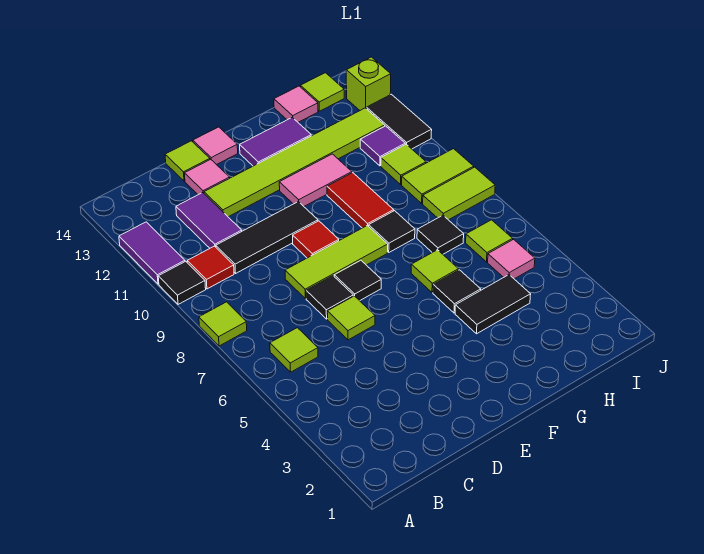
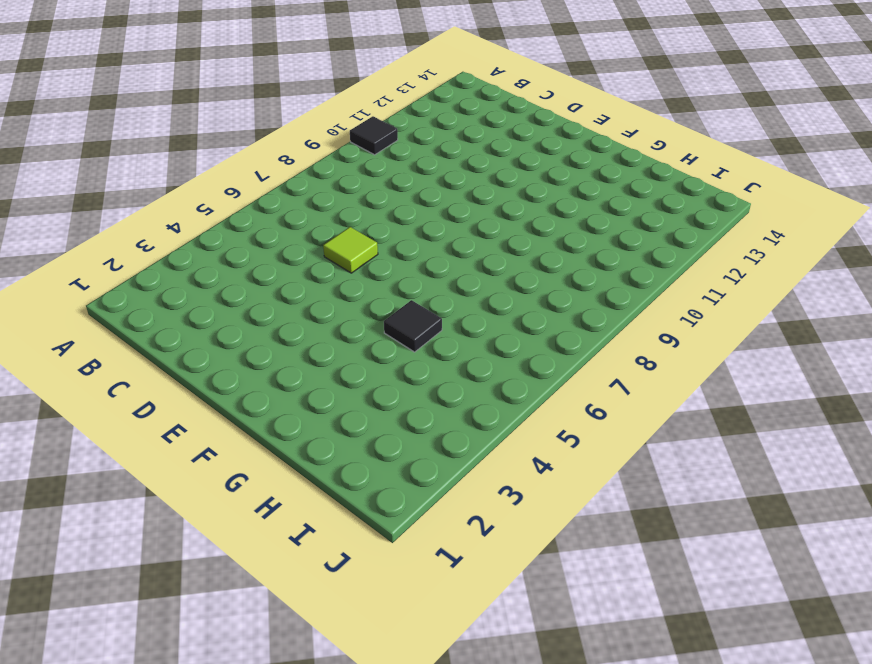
none -> lime tile A8 level 1
none -> purple tile A11:A12 level 1
none -> lime tile B6 level 1
none -> red tile B10 level 1

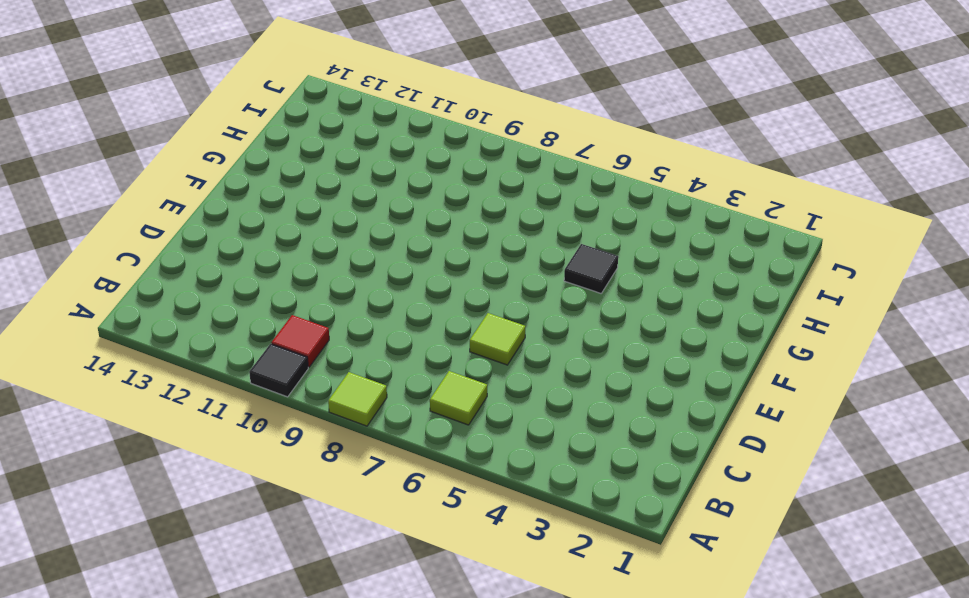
none -> purple tile A11:A12 level 1
none -> black tile C10:E10 level 1
none -> purple tile C11:C12 level 1
none -> black tile D7 level 1

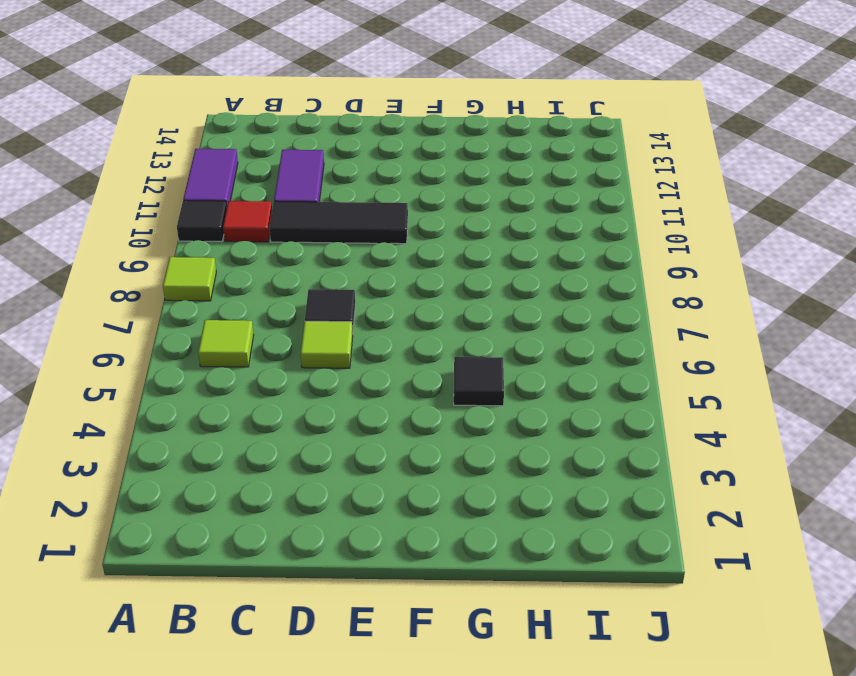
none -> lime tile D8:F8 level 1
none -> lime tile D12:I12 level 1
none -> pink tile D13 level 1
none -> lime tile D14 level 1

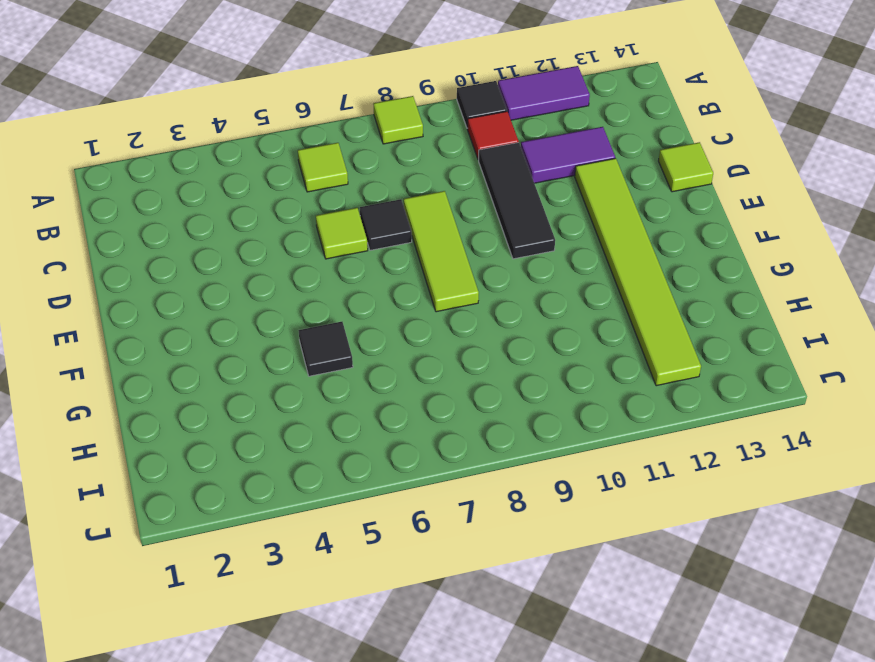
none -> pink tile D13 level 1
none -> black tile E7 level 1
none -> red tile E9 level 1
none -> pink tile E14 level 1

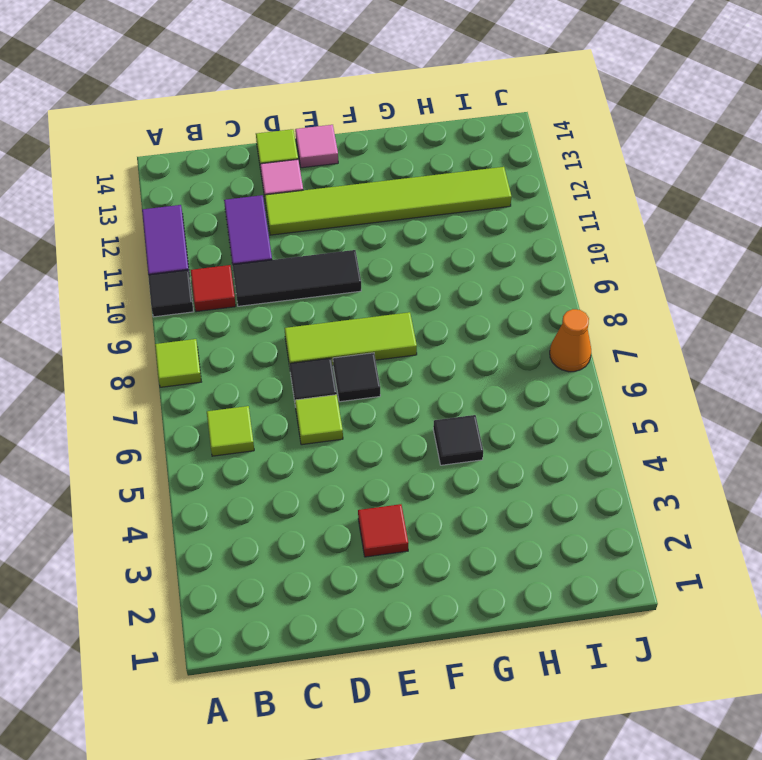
red tile E3 level 1 -> red tile E9 level 1
orange cone J7 level 1 -> none
none -> pink tile F11:G11 level 1
none -> purple tile F13:G13 level 1
none -> black tile G4:H4 level 1
none -> lime tile G6 level 1

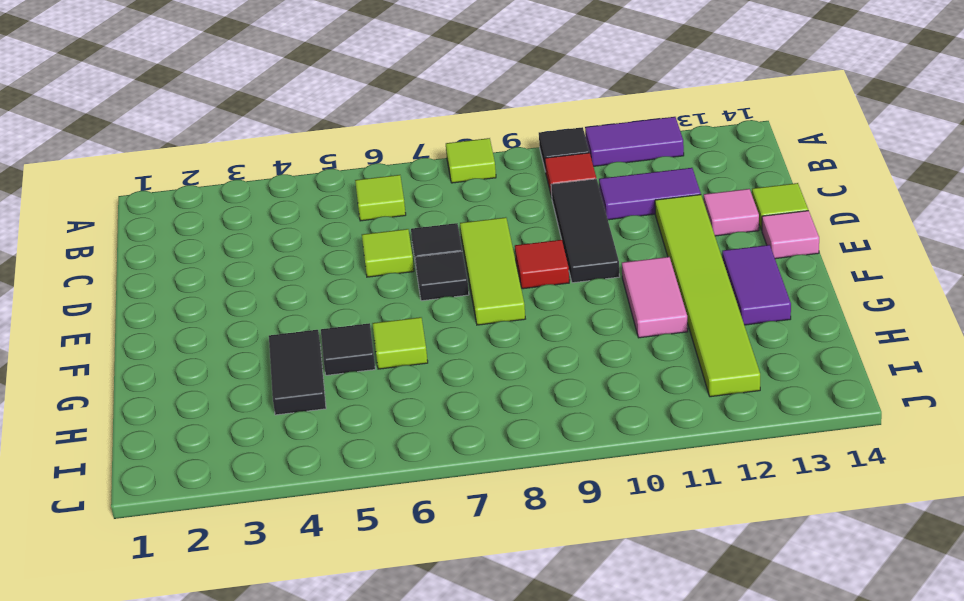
none -> black tile G8 level 1
none -> red tile G9:G10 level 1
none -> black tile H7 level 1
none -> pink tile H14 level 1

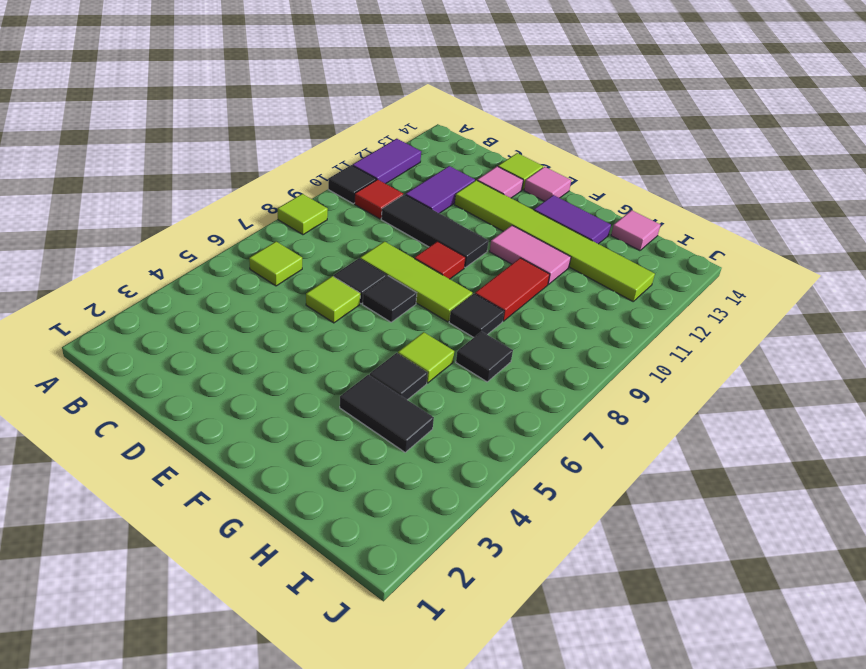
none -> pink tile I5 level 1
none -> lime tile I6 level 1
none -> lime tile I8:J8 level 1
none -> lime tile I9:J9 level 1

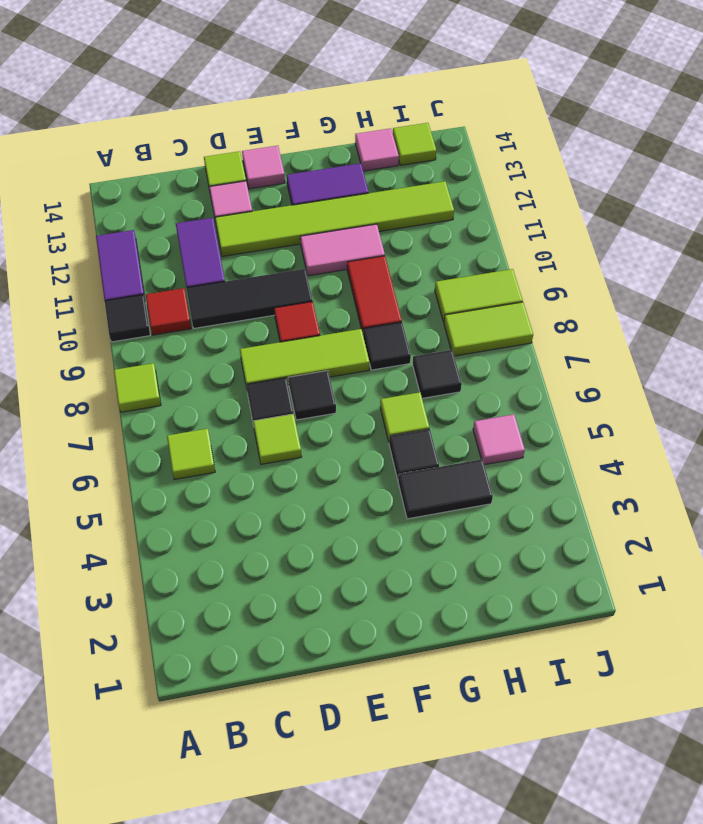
none -> lime tile I6 level 1
none -> lime tile I10 level 1
none -> purple tile I11 level 1
none -> black tile J11:J12 level 1

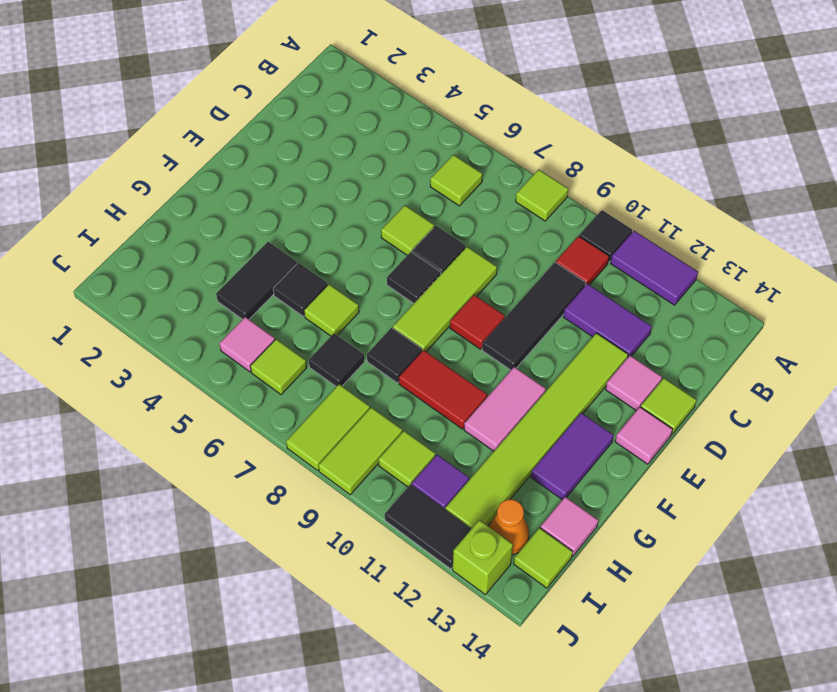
orange cone I13 level 1 -> none

